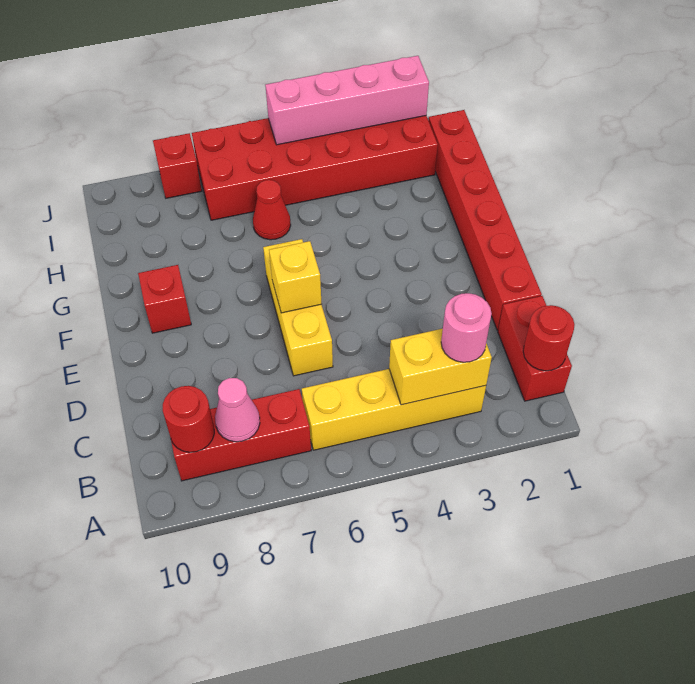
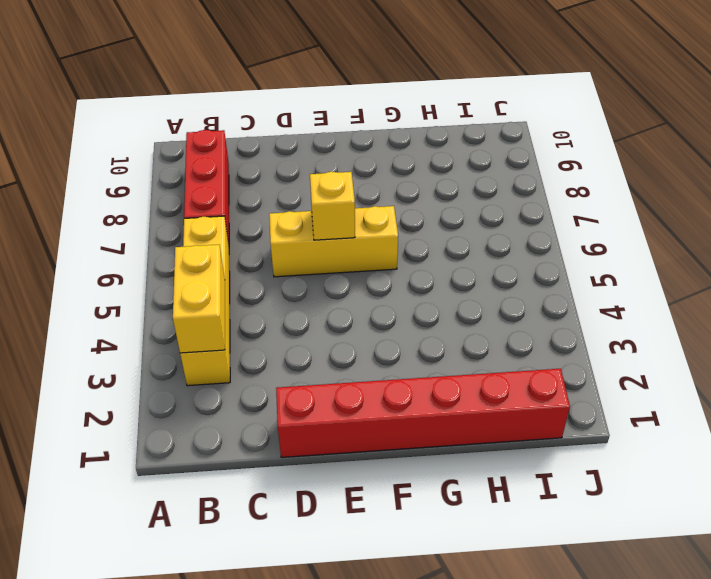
none -> red brick B1:C1 level 1
none -> red brick F9 level 1
none -> red cone H6 level 1

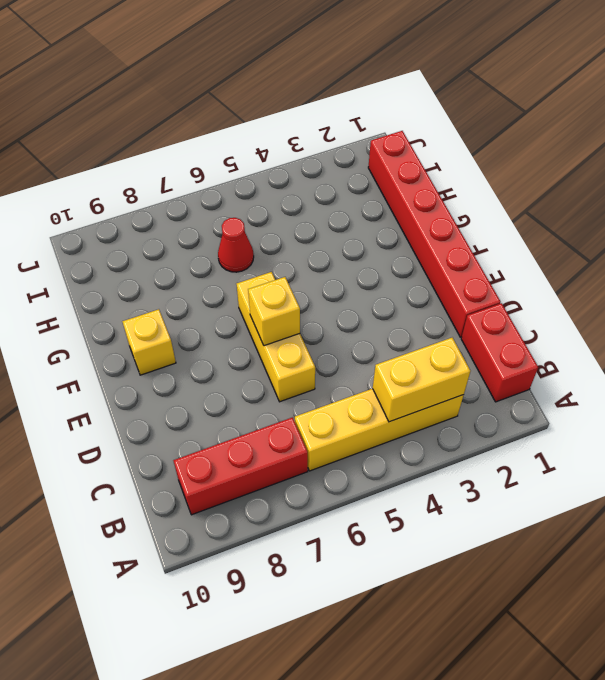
yellow brick F9 level 1 -> red brick F9 level 1
none -> red brick I2:J7 level 1
none -> red brick J8 level 1
none -> red round brick B1 level 2

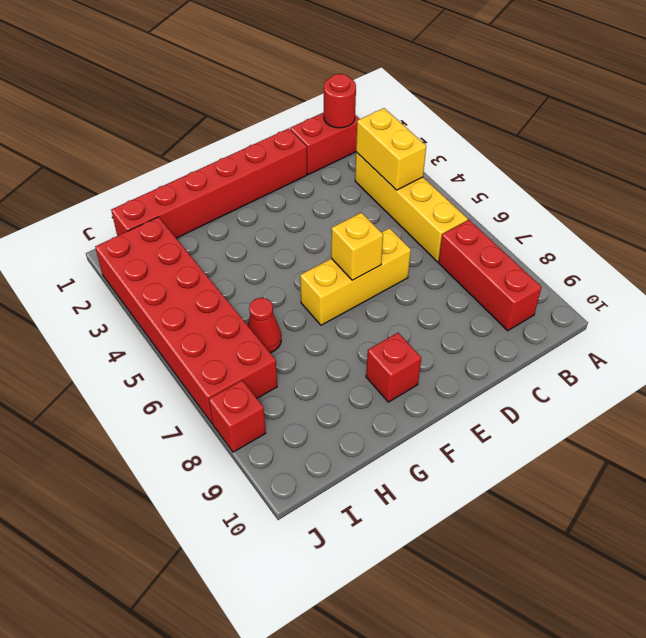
none -> pink cone B8 level 2
none -> red round brick B9 level 2
none -> pink brick J2:J5 level 2

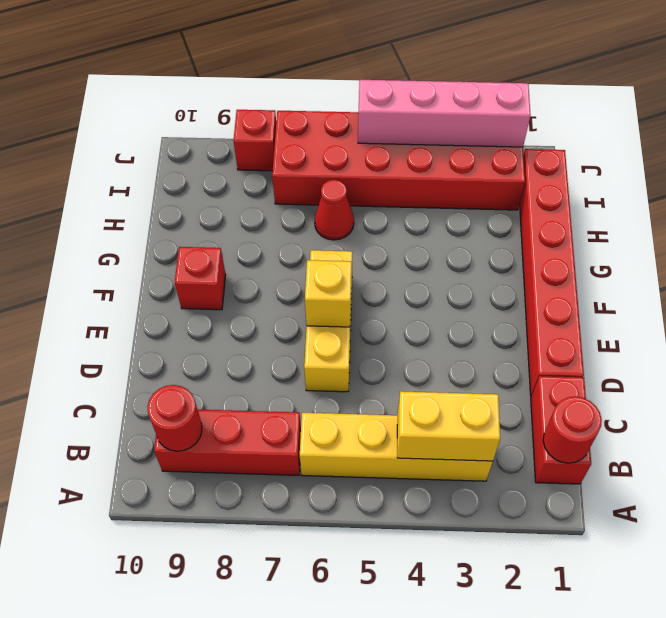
none -> pink cone B8 level 2
none -> pink round brick B3 level 3

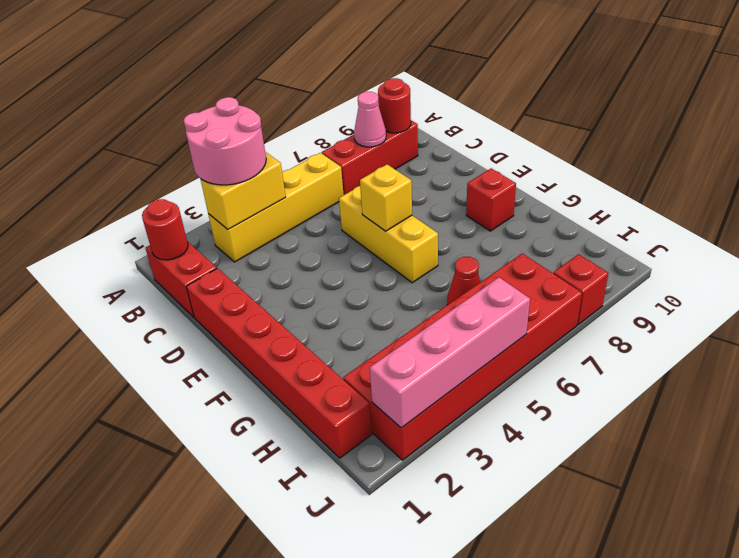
pink round brick A3:B4 level 3 -> pink round brick B3 level 3

